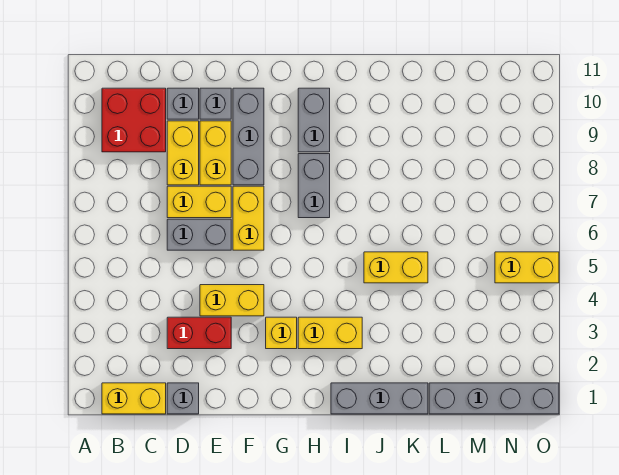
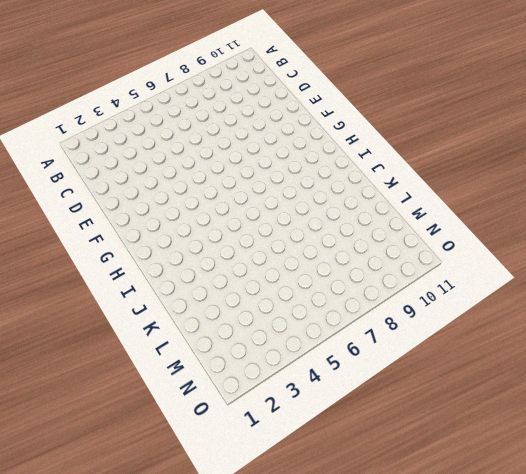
none -> yellow brick B1:C1 level 1
none -> red brick B9:C10 level 1
none -> grey brick D1 level 1

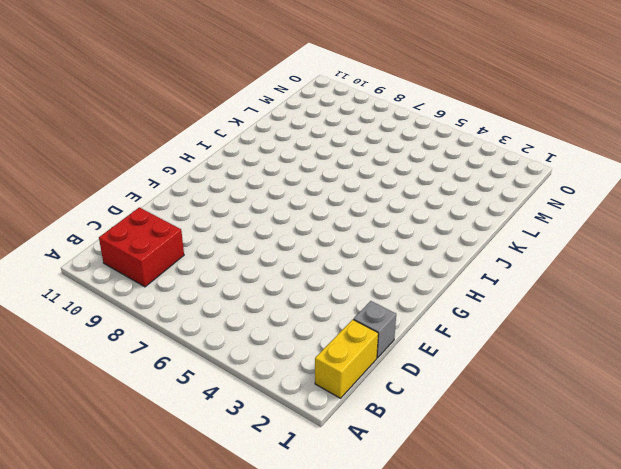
none -> red brick D3:E3 level 1
none -> grey brick D6:E6 level 1
none -> yellow brick D7:E7 level 1

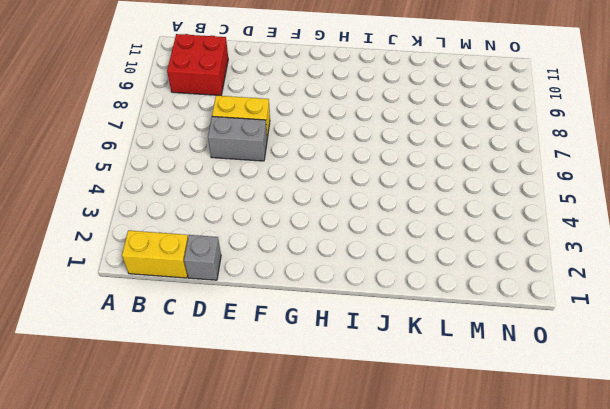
none -> red brick D3:E3 level 1
none -> yellow brick D8:D9 level 1
none -> grey brick D10 level 1

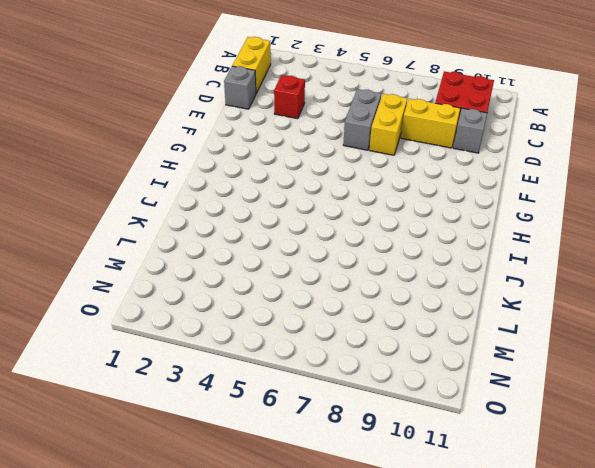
red brick D3 level 1 -> red brick D3:E3 level 1
none -> yellow brick E4:F4 level 1
none -> yellow brick E8:E9 level 1
none -> grey brick E10 level 1

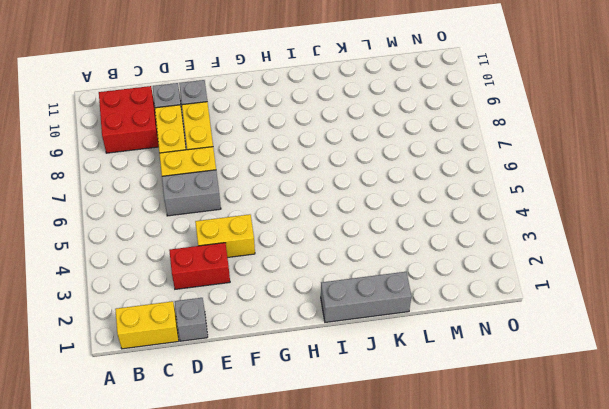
none -> yellow brick F6:F7 level 1
none -> grey brick F8:F10 level 1
none -> yellow brick G3 level 1

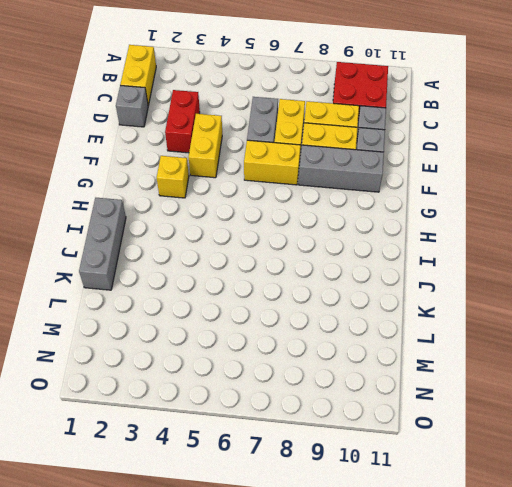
none -> yellow brick H3:I3 level 1
none -> grey brick H7:H8 level 1
none -> grey brick H9:H10 level 1

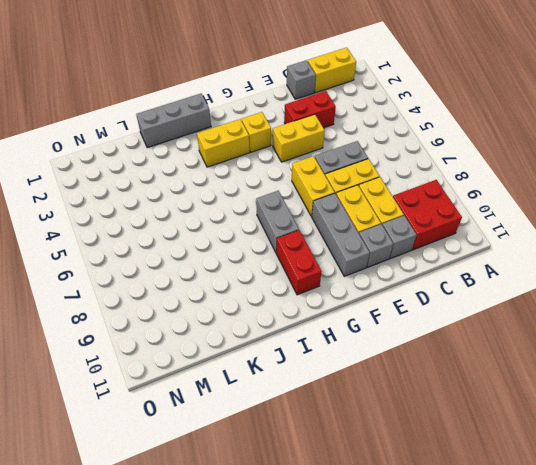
red brick H9:H10 level 1 -> grey brick H9:H10 level 1
none -> yellow brick J5:K5 level 1
none -> grey brick L1:O1 level 1
none -> yellow brick N5:O5 level 1

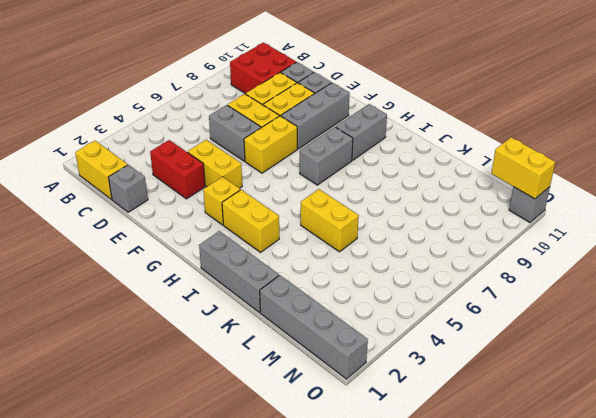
yellow brick N11:O11 level 2 -> yellow brick N5:O5 level 1
grey brick O11 level 1 -> none

